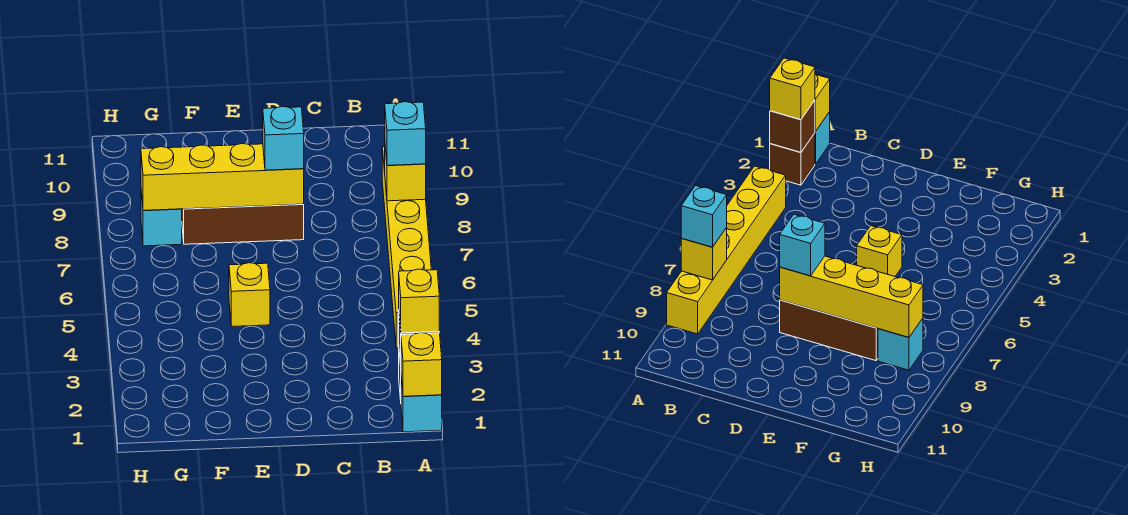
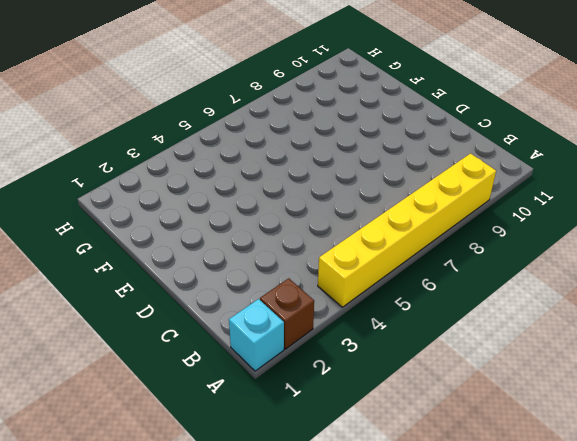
none -> brown brick D8:F8 level 1
none -> yellow brick E5 level 1
none -> cyan brick G8 level 1

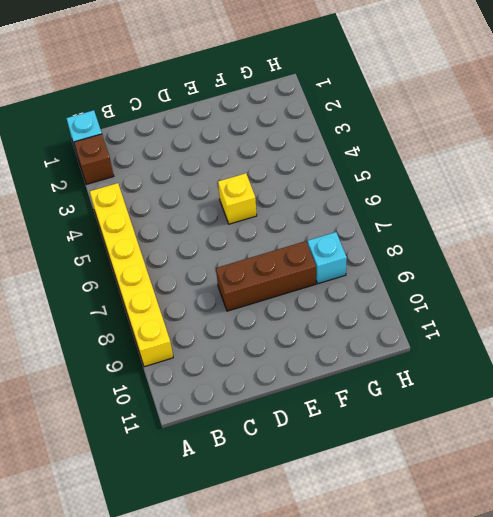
none -> yellow brick A1 level 2
none -> brown brick A2 level 2
none -> yellow brick A8 level 2

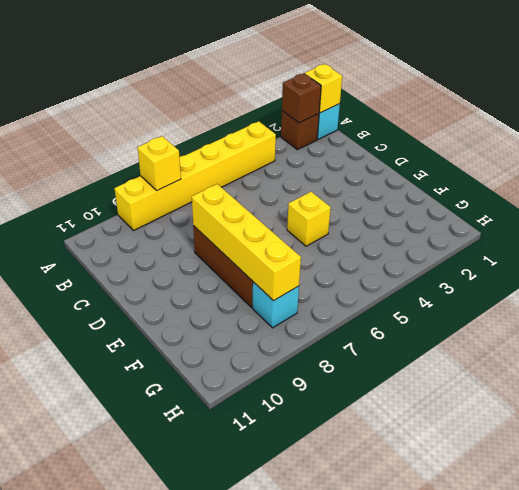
none -> yellow brick A2 level 3
none -> cyan brick A8 level 3
none -> cyan brick D8 level 3

